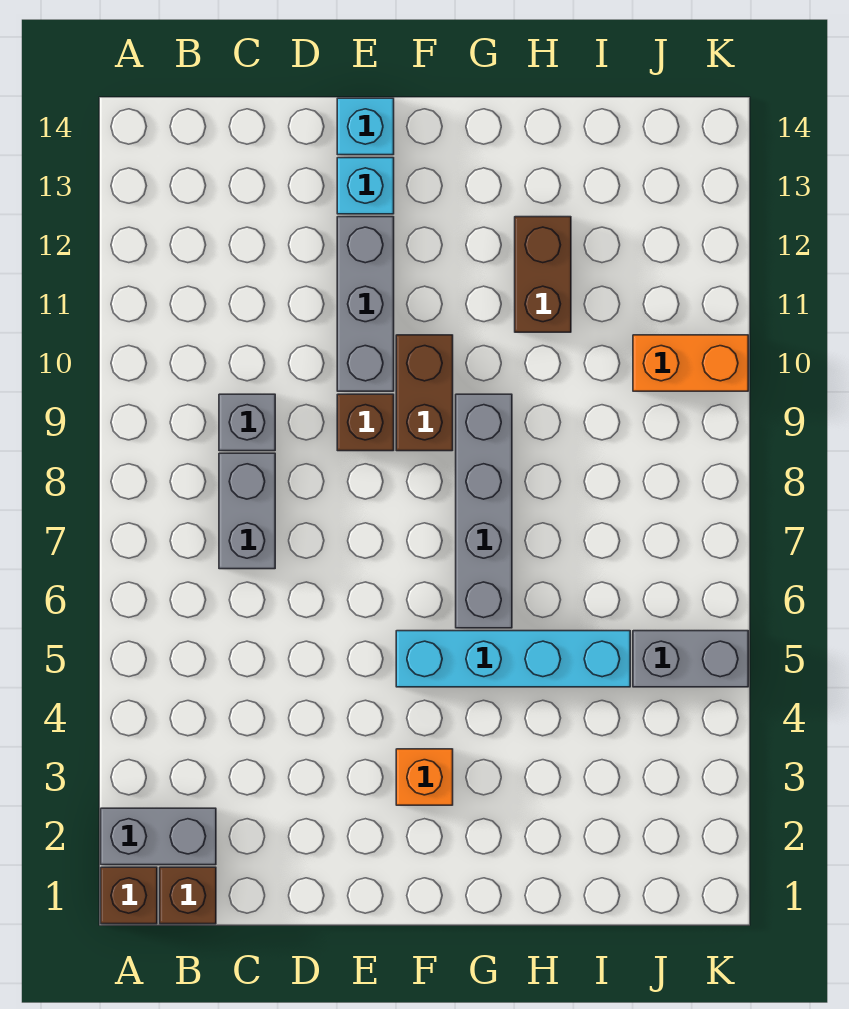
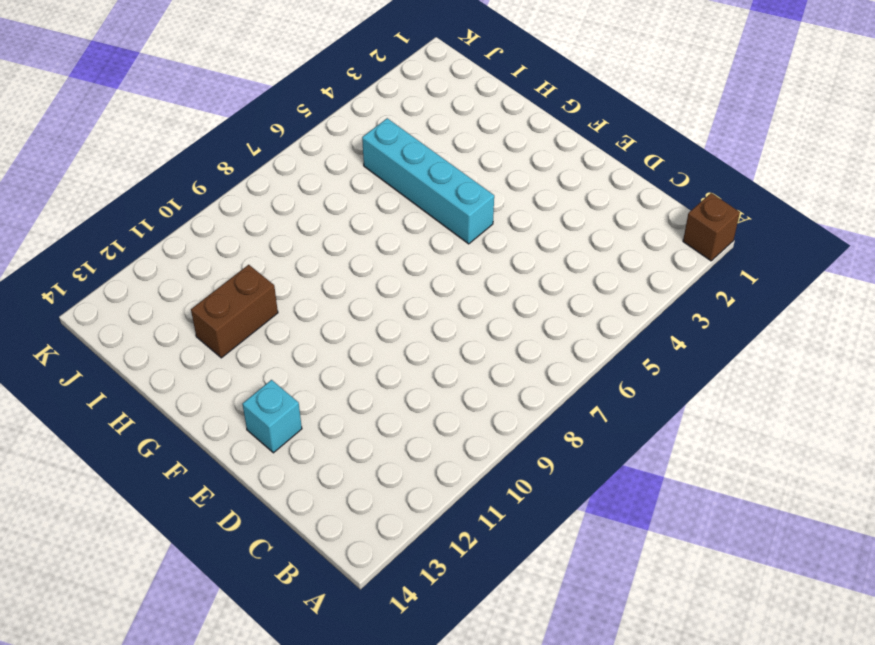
none -> grey brick A2:B2 level 1
none -> brown brick B1 level 1
none -> grey brick C7:C8 level 1

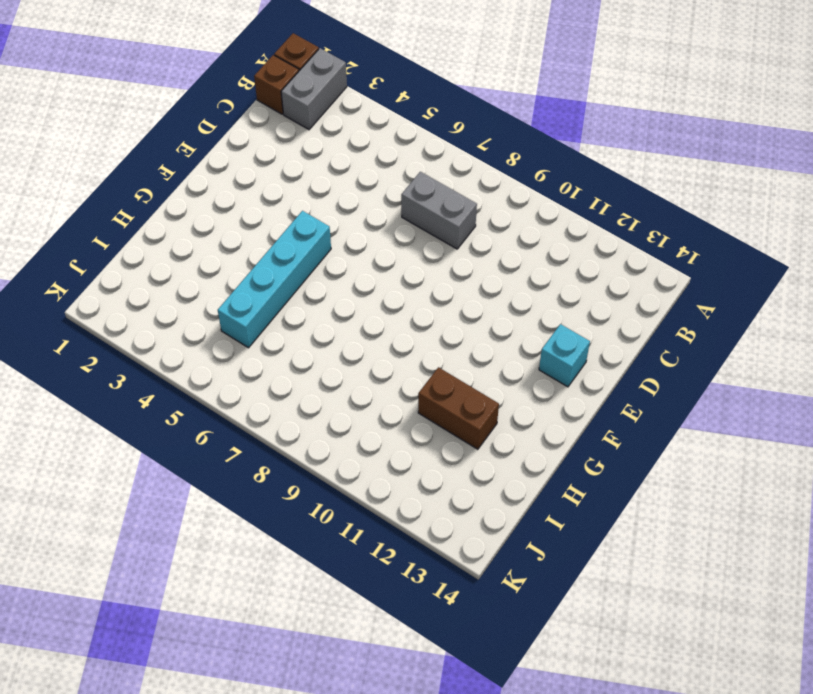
none -> grey brick C9 level 1
none -> brown brick E9 level 1
none -> grey brick E10:E12 level 1

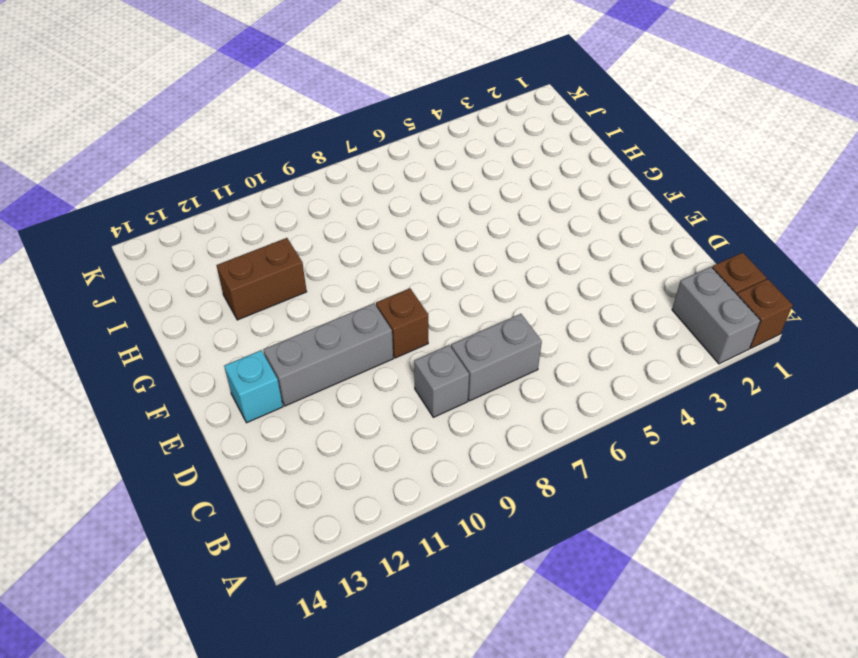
none -> cyan brick E14 level 1
none -> orange brick F3 level 1
none -> cyan brick F5:I5 level 1

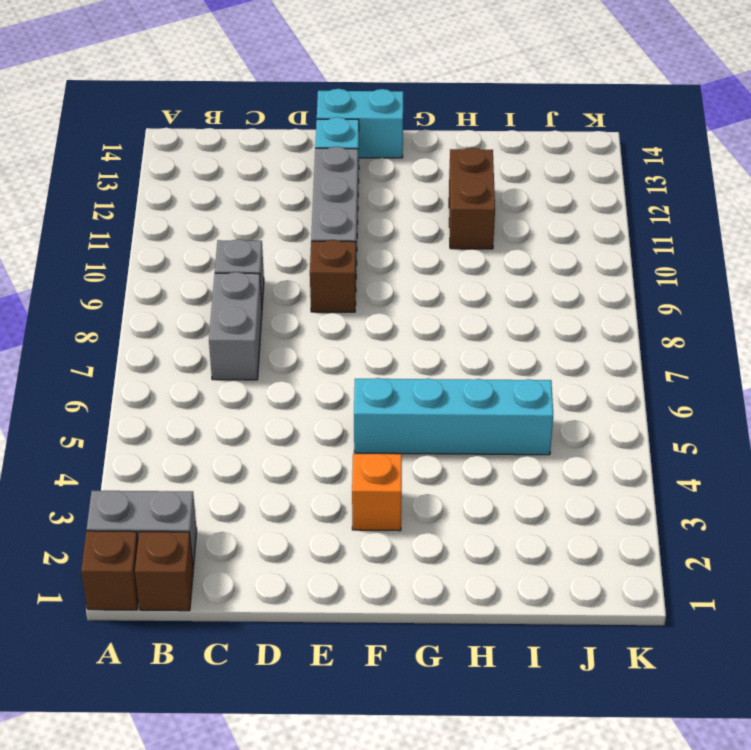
cyan brick E14:F14 level 1 -> cyan brick E14 level 1
none -> brown brick F9:F10 level 1
none -> grey brick G6:G9 level 1
none -> grey brick J5:K5 level 1

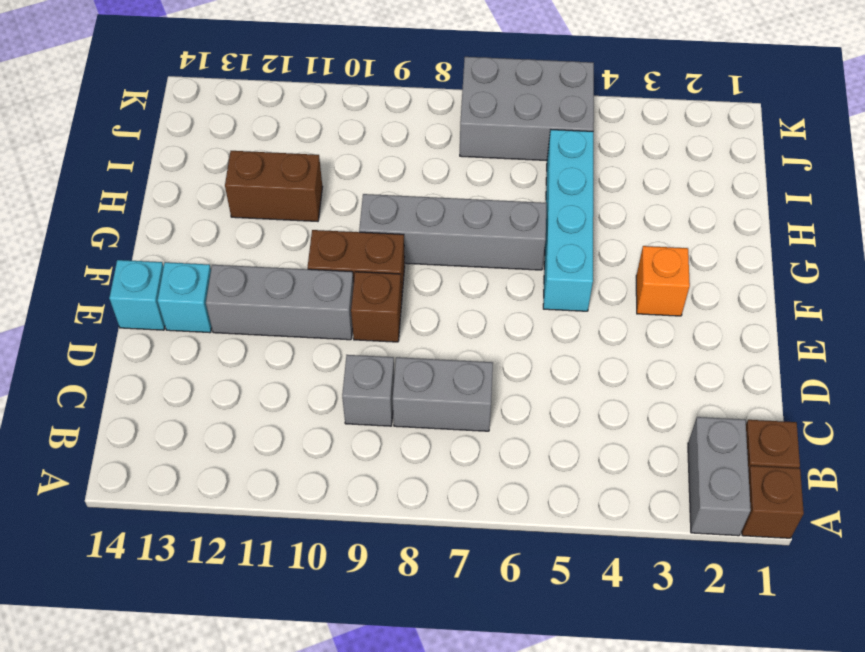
grey brick J5:K7 level 1 -> grey brick J5:K5 level 1
none -> orange brick J10:K10 level 1

